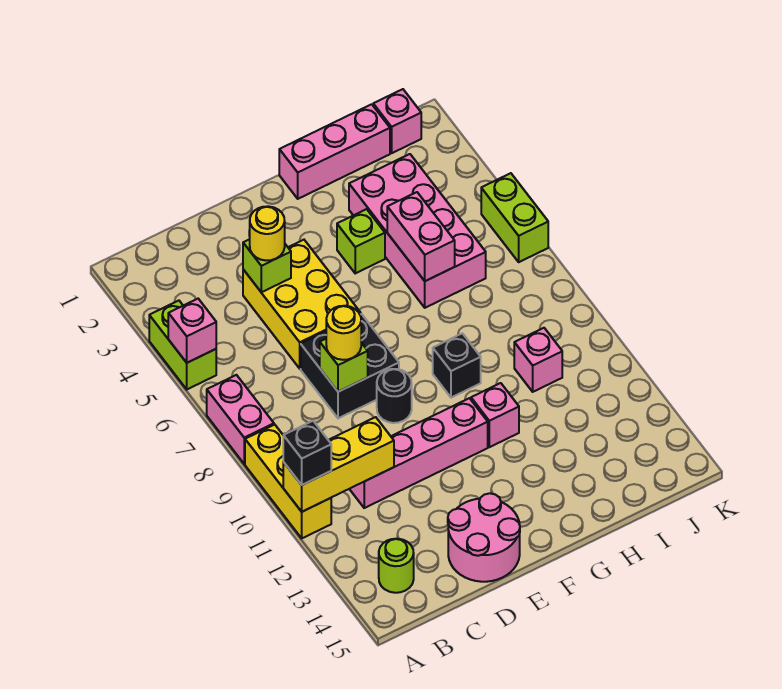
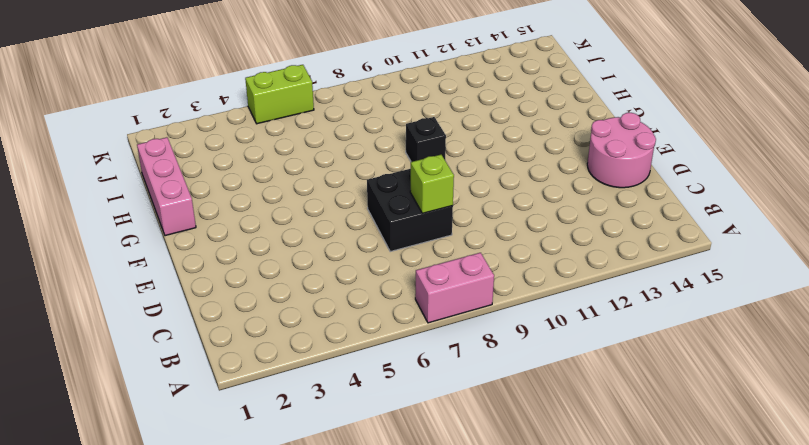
none -> lime brick A4:A5 level 1
none -> yellow brick A9:A11 level 1
none -> lime round brick B14 level 1

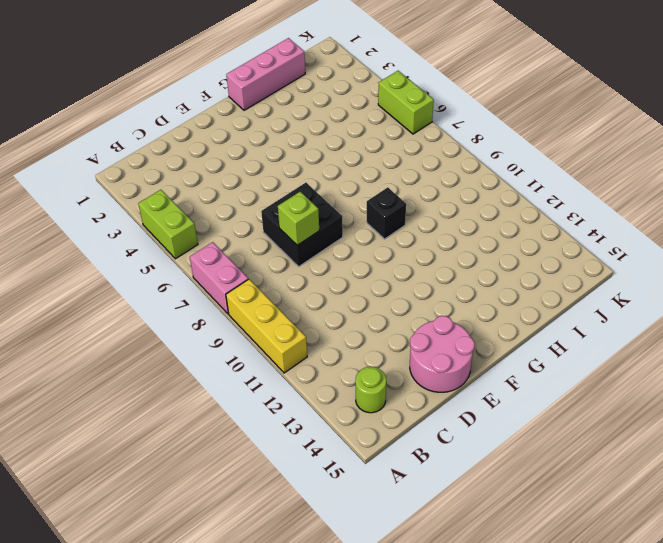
none -> pink brick C11:F11 level 1
none -> yellow brick D4:E6 level 1
none -> black round brick E9 level 1

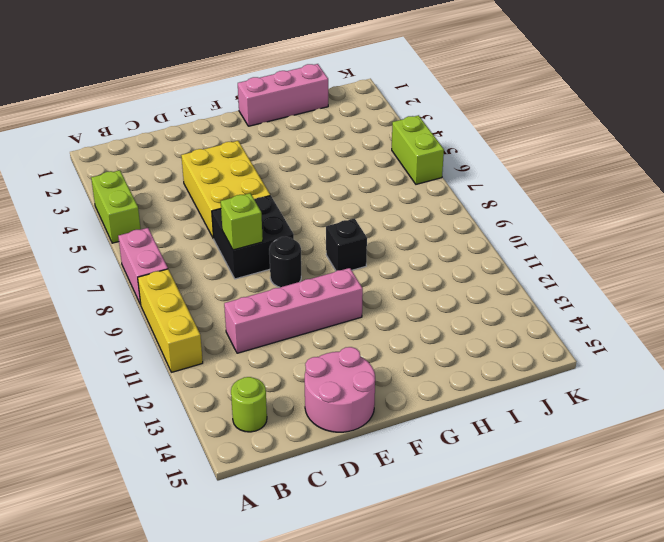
none -> lime brick G4 level 1
none -> pink brick G11 level 1
none -> pink brick H3:I6 level 1

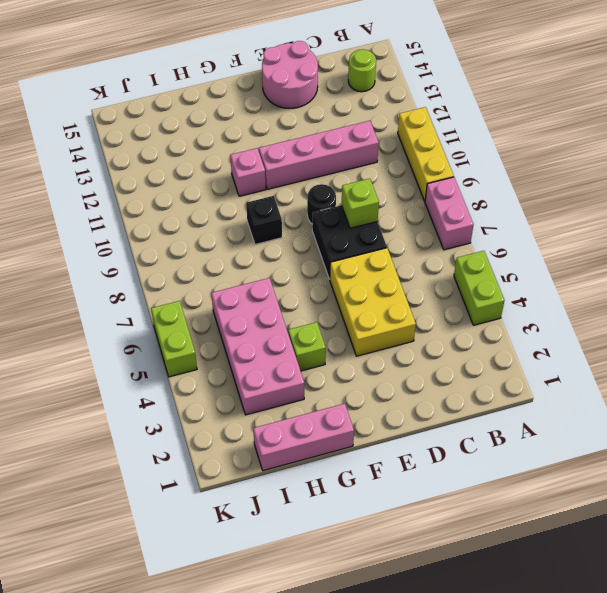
none -> pink brick I10 level 1
none -> pink brick J1 level 1
none -> pink brick A5 level 2

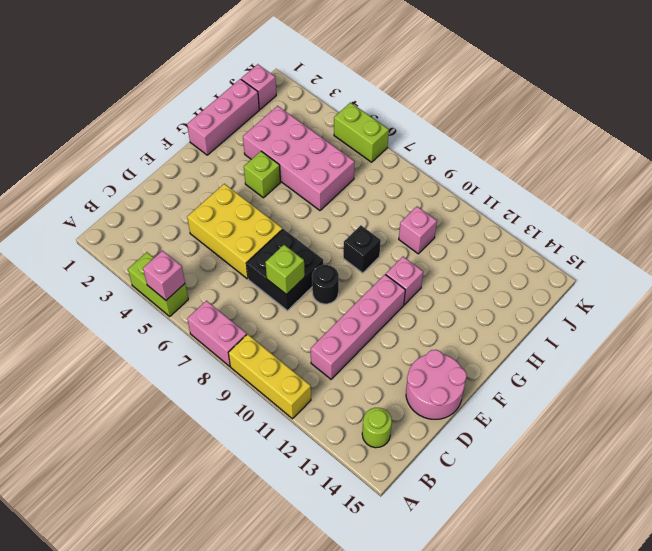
none -> yellow brick A11:C11 level 2
none -> lime brick D4 level 2
none -> pink brick H5:H6 level 2

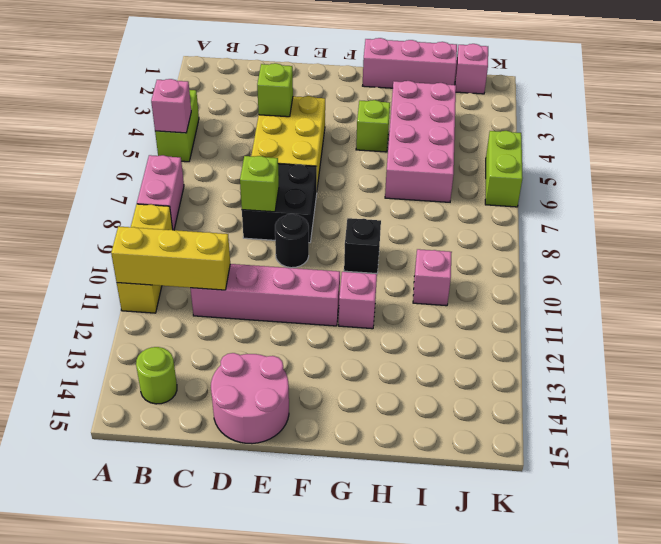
none -> pink brick H5:H6 level 2
none -> black brick A11 level 3
none -> yellow round brick D4 level 3

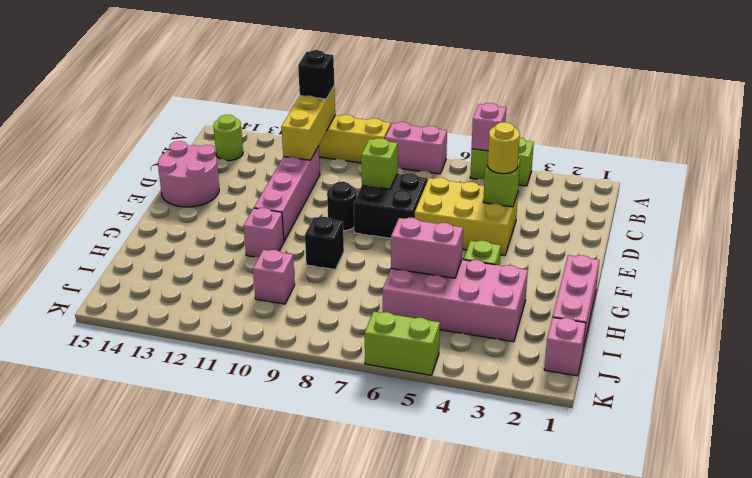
none -> yellow round brick D8 level 3

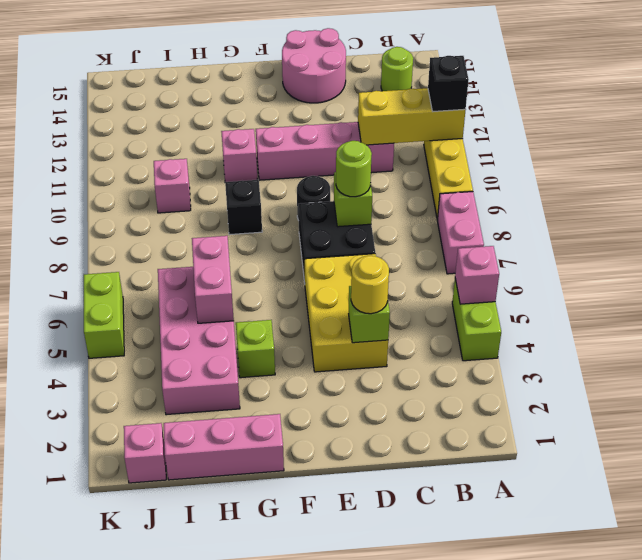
lime round brick D8 level 3 -> yellow round brick D8 level 3

